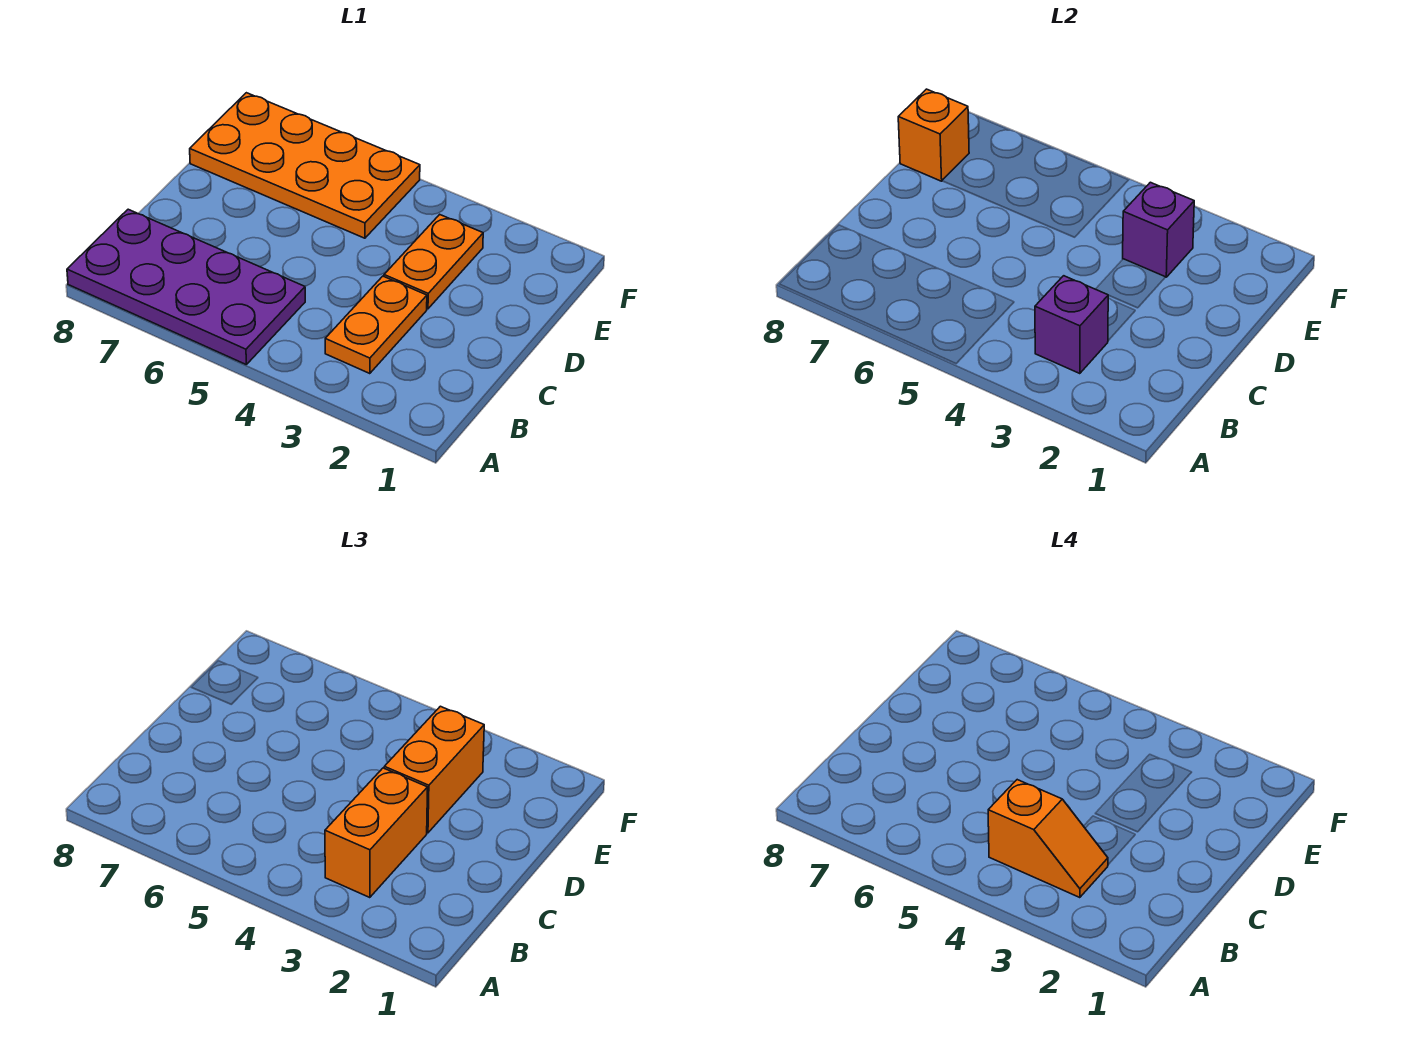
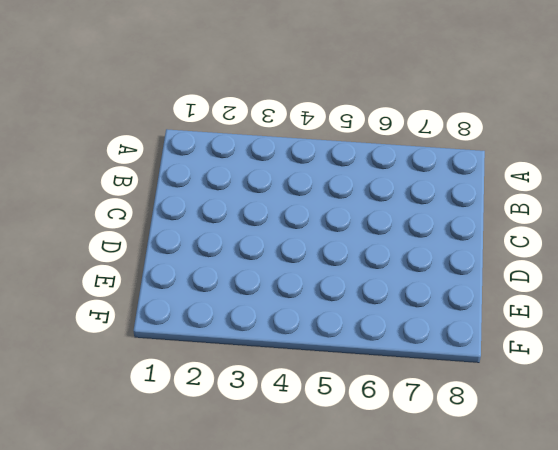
none -> purple plate A5:B8 level 1
none -> orange plate B3:C3 level 1

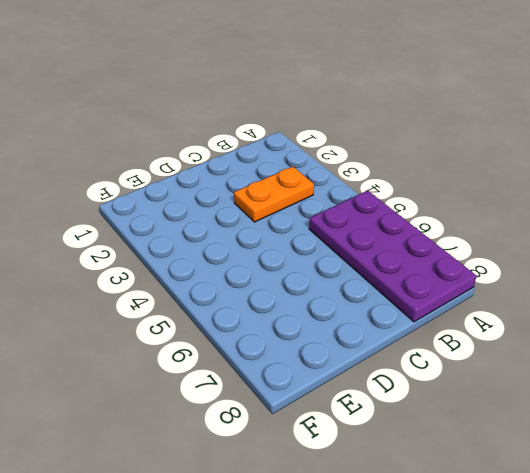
none -> orange plate D3:E3 level 1
none -> orange plate E5:F8 level 1

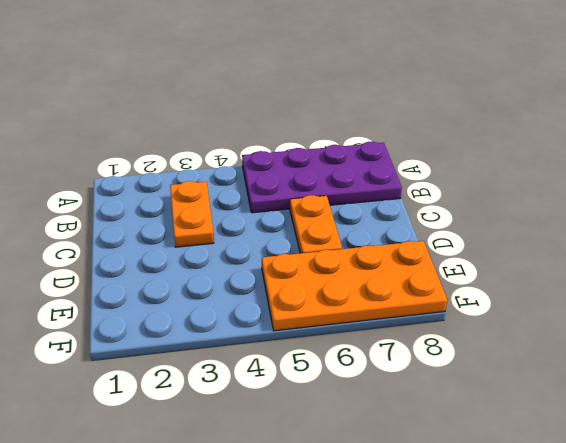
orange plate C6:D6 level 1 -> orange plate D3:E3 level 1
none -> purple brick B3 level 2
none -> purple brick E3 level 2

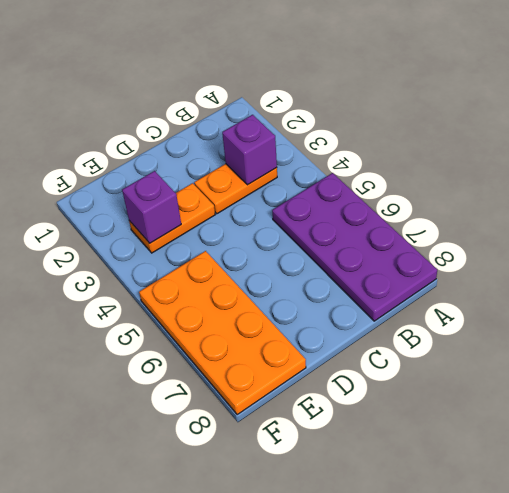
none -> orange brick E8 level 2
none -> orange brick B3:C3 level 3

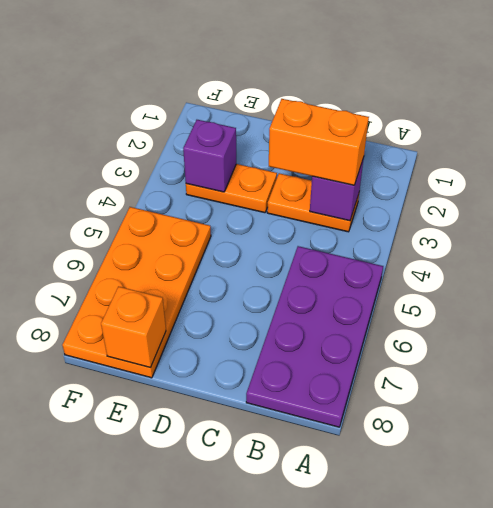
none -> orange brick D3:E3 level 3
none -> orange slope B3:B4 level 4 top 4

